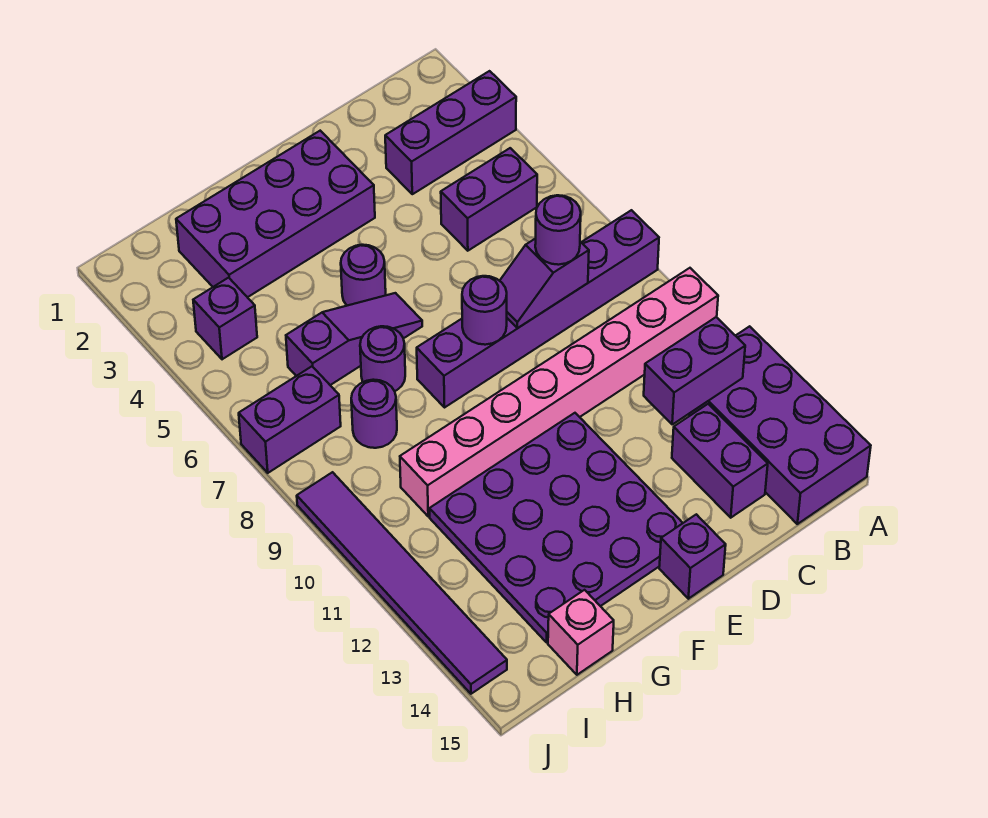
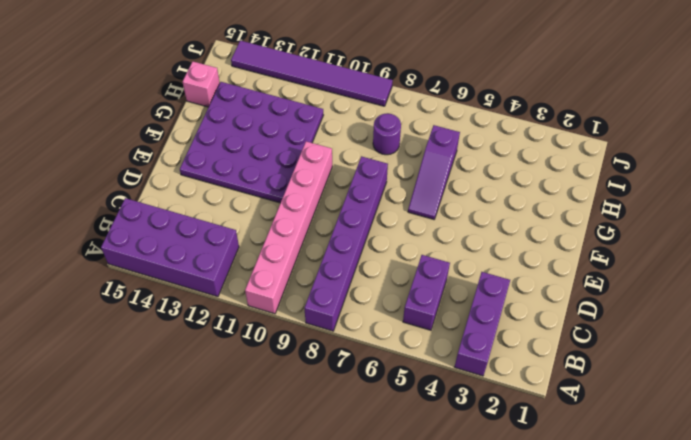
pink brick A10:F10 level 1 -> pink brick A10:H10 level 1
none -> purple brick C13:C14 level 1
none -> purple brick E2:H3 level 1
none -> purple brick E15 level 1

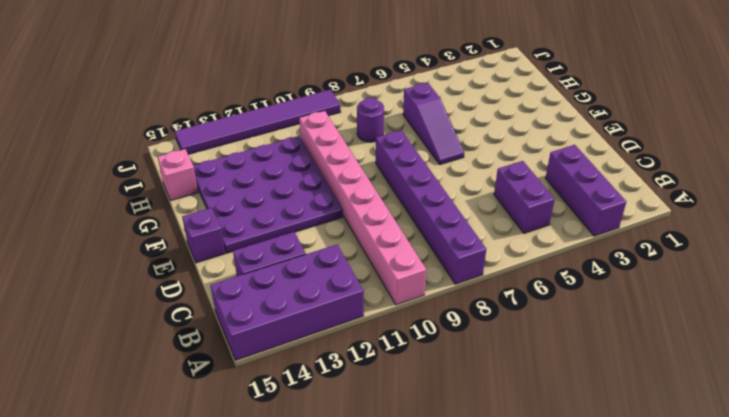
none -> purple brick E2:H3 level 1
none -> purple round brick F5 level 1
none -> purple round brick G7 level 1

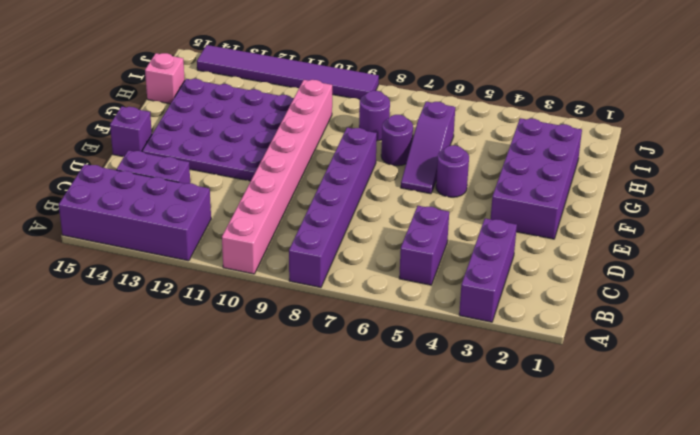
none -> purple brick I4 level 1
none -> purple brick I7:J7 level 1
none -> purple brick B12:C12 level 2

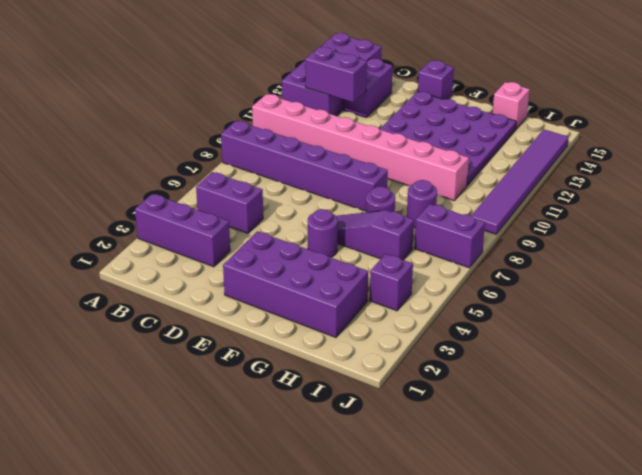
none -> purple slope C8:D8 level 2 top C
none -> purple round brick E8 level 2
none -> purple round brick C8 level 3

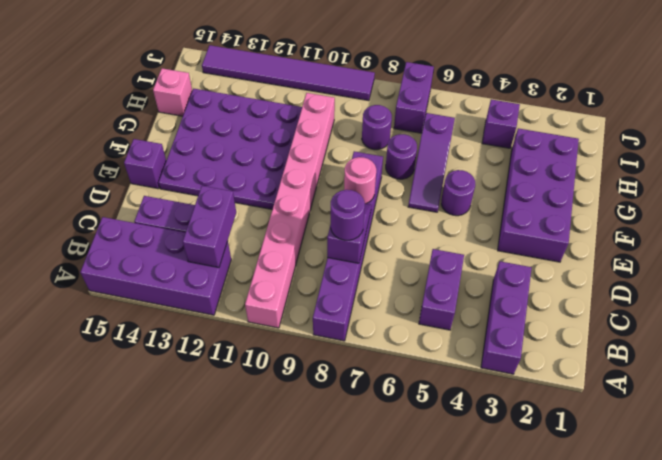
pink round brick E8 level 2 -> purple round brick E8 level 2

